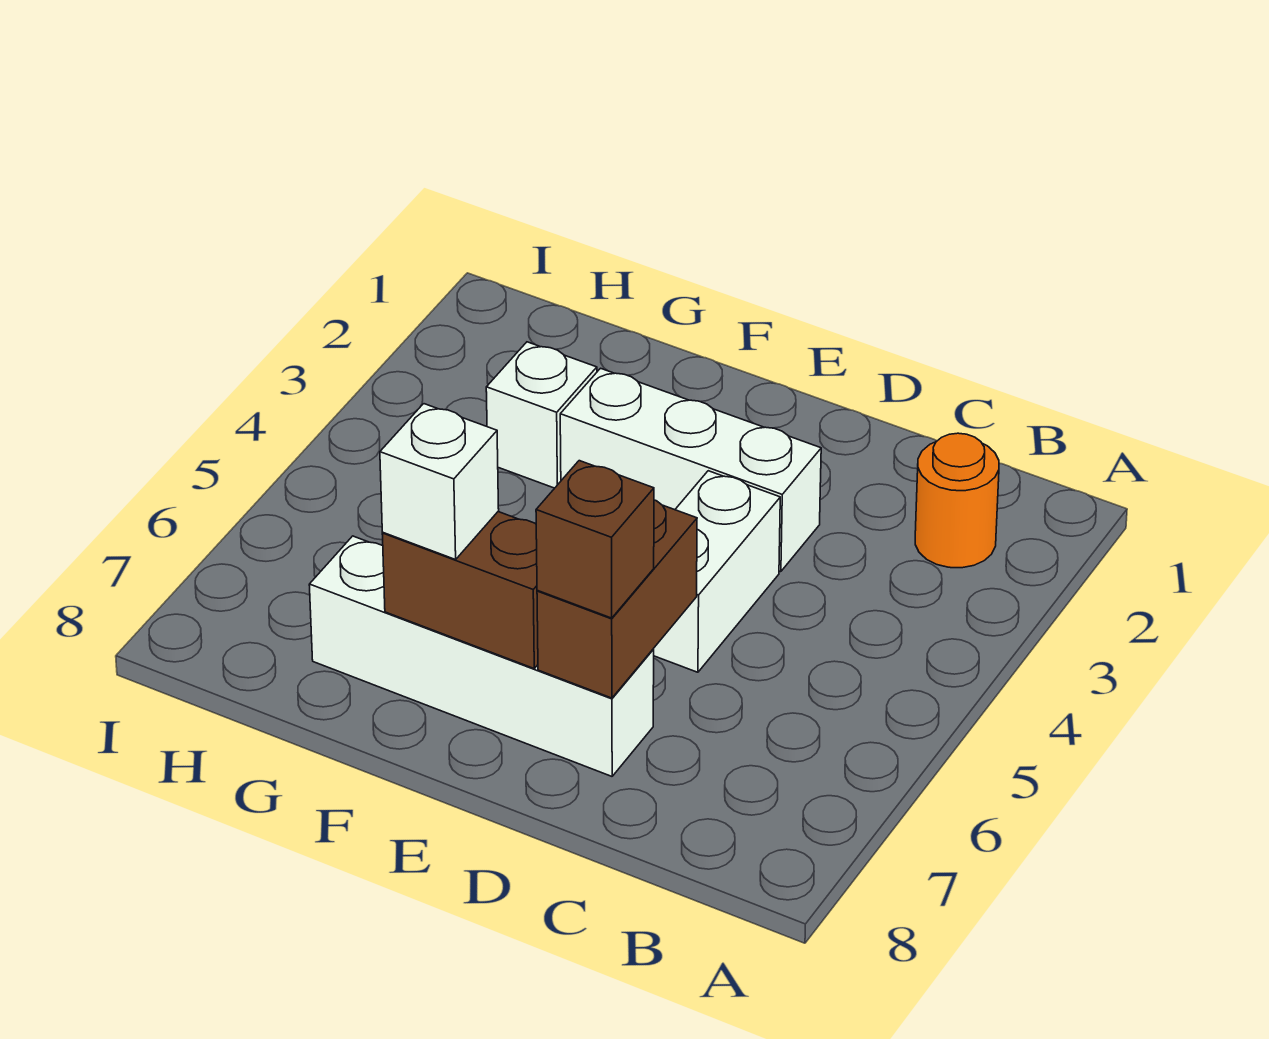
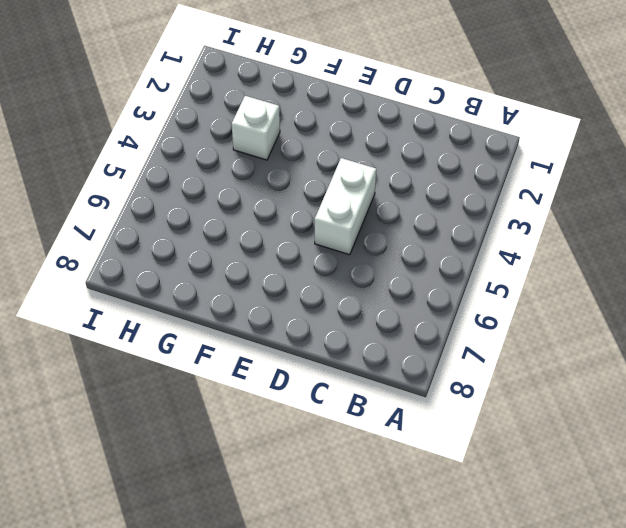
none -> orange round brick B2 level 1
none -> white brick D3:F3 level 1

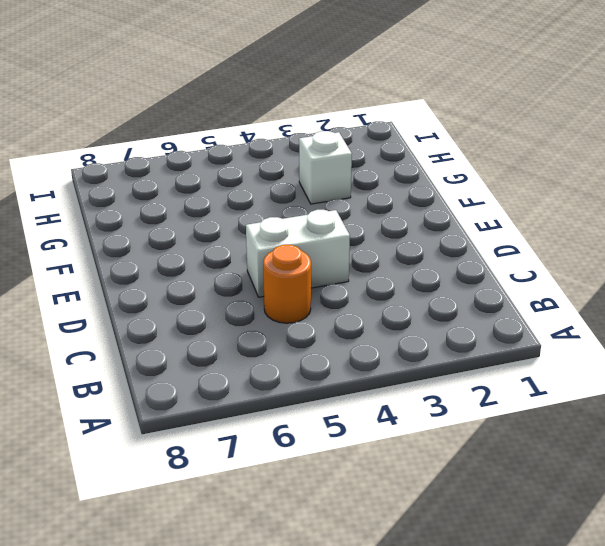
orange round brick C5 level 1 -> orange round brick B2 level 1
none -> white brick D3:F3 level 1
none -> white brick D7:G7 level 1

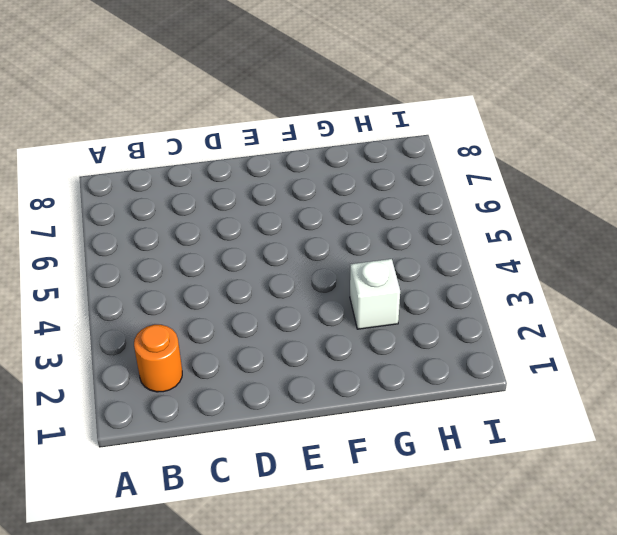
none -> white brick D3:F3 level 1
none -> white brick D4:D5 level 1

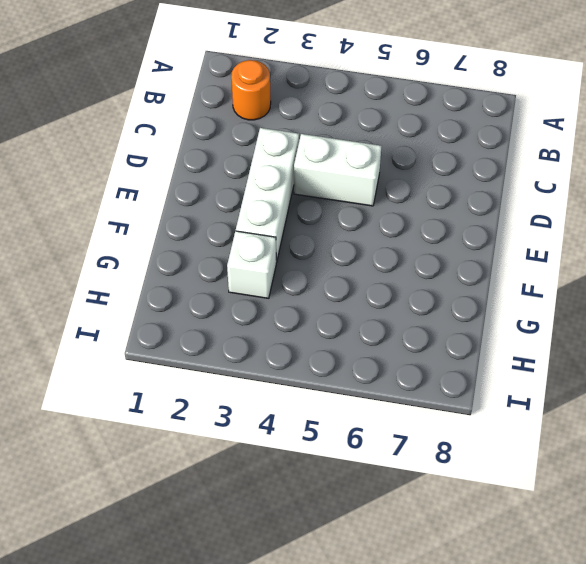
none -> white brick D7:G7 level 1
none -> brown brick D6:D7 level 2

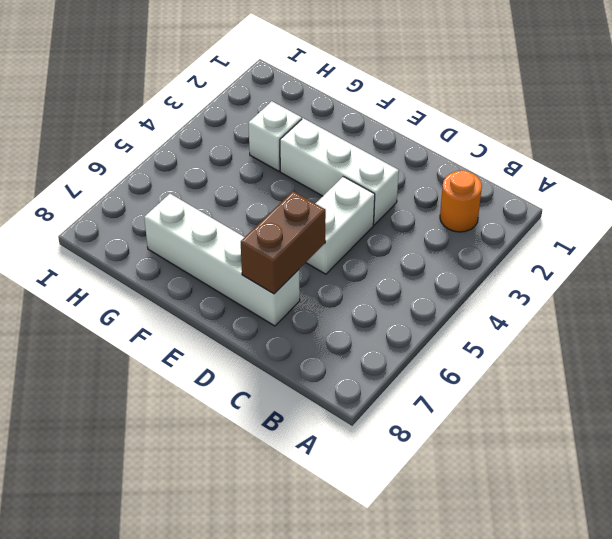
none -> brown brick E7:F7 level 2
none -> brown brick D7 level 3

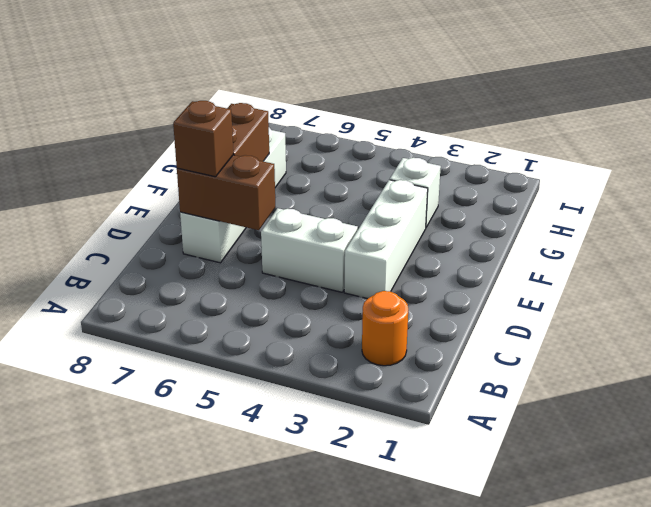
none -> white brick F7 level 3

